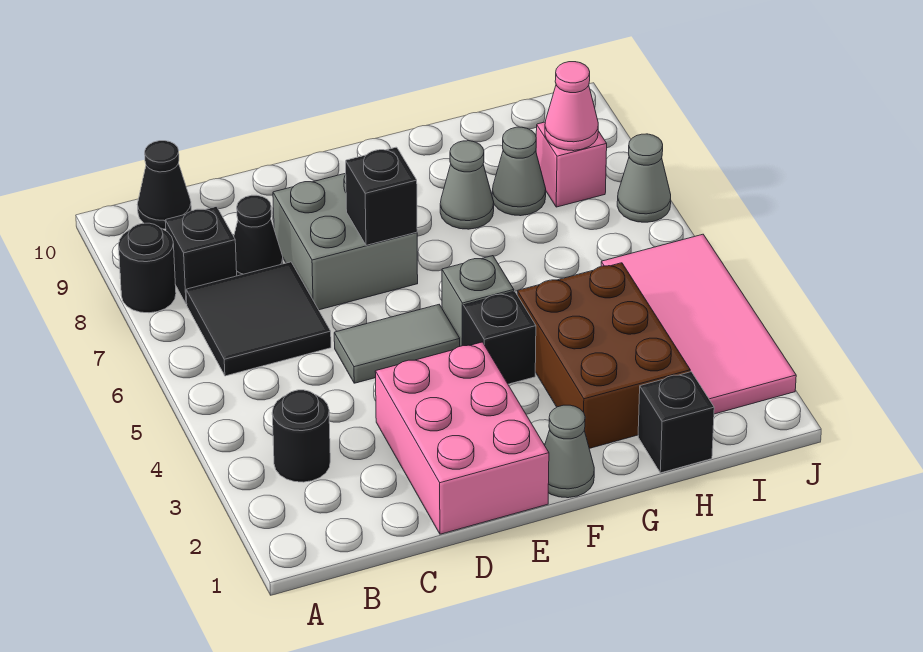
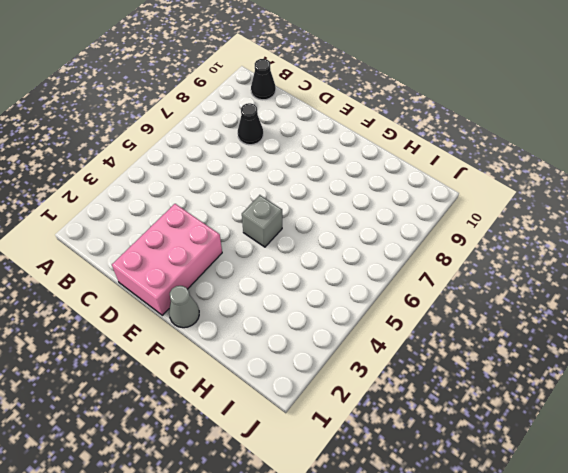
none -> black round brick A8 level 1
none -> black round brick B3 level 1
none -> black tile B6:C7 level 1

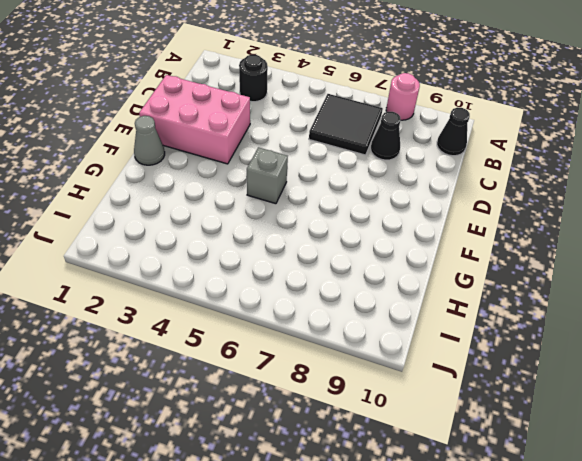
pink round brick A8 level 1 -> black round brick A8 level 1
none -> black brick B8 level 1
none -> grey tile D5:E5 level 1
none -> grey brick D7:E8 level 1

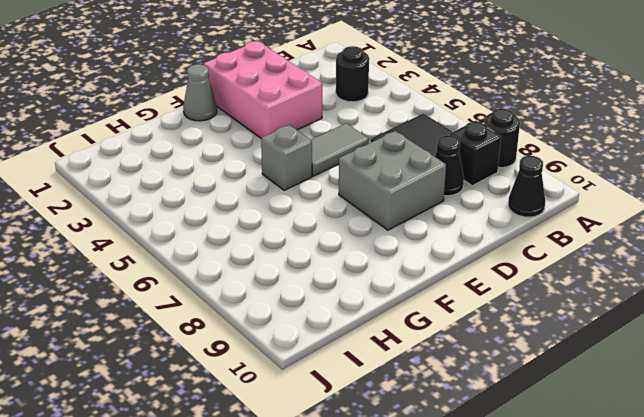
none -> black brick F4 level 1
none -> brown brick G2:H4 level 1
none -> grey cone G8 level 1

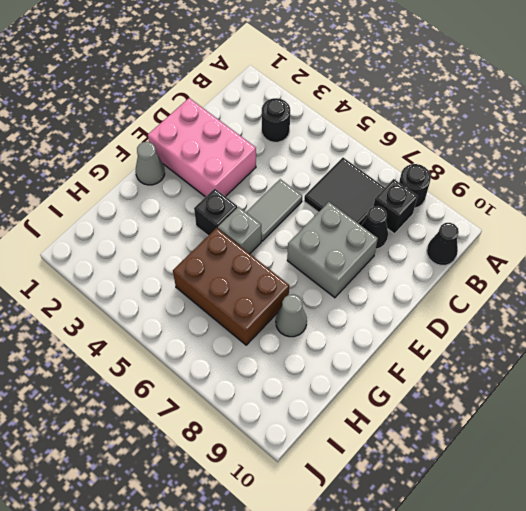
brown brick G5:H7 level 1 -> brown brick G2:H4 level 1
none -> black brick H1 level 1
none -> grey cone H8 level 1
none -> pink tile I2:J5 level 1

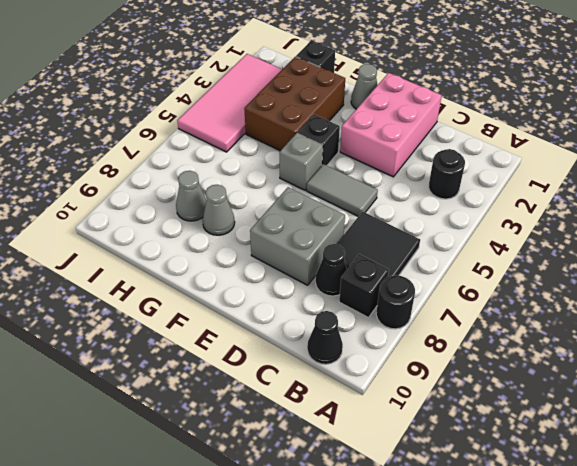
none -> pink brick I8 level 1
none -> grey cone J7 level 1
none -> black brick E7 level 2

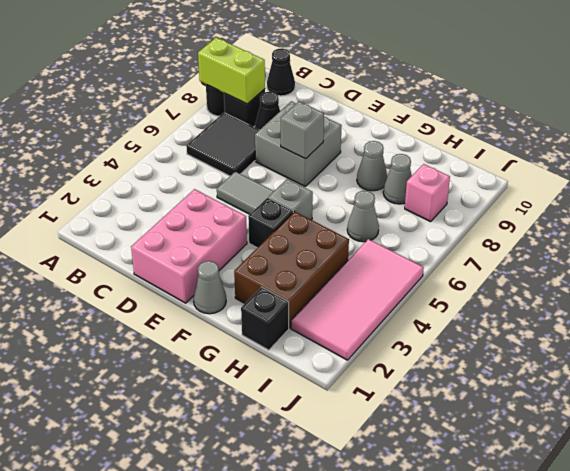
lime brick A8:B8 level 2 -> none
grey brick E7 level 2 -> black brick E7 level 2
grey cone H6 level 1 -> grey cone J7 level 1
none -> black round brick B3 level 1
none -> pink cone I8 level 2

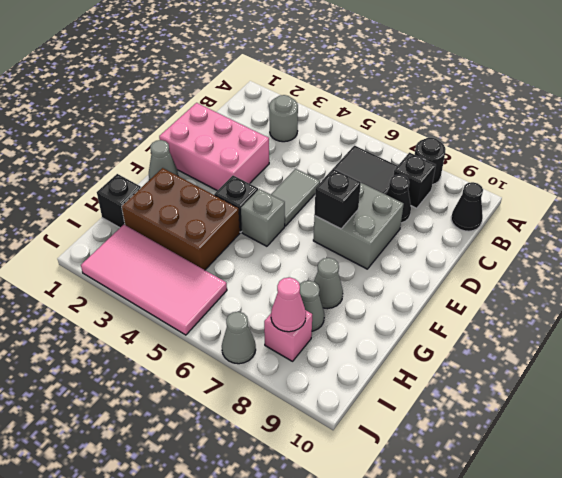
grey round brick B3 level 1 -> black round brick B3 level 1

